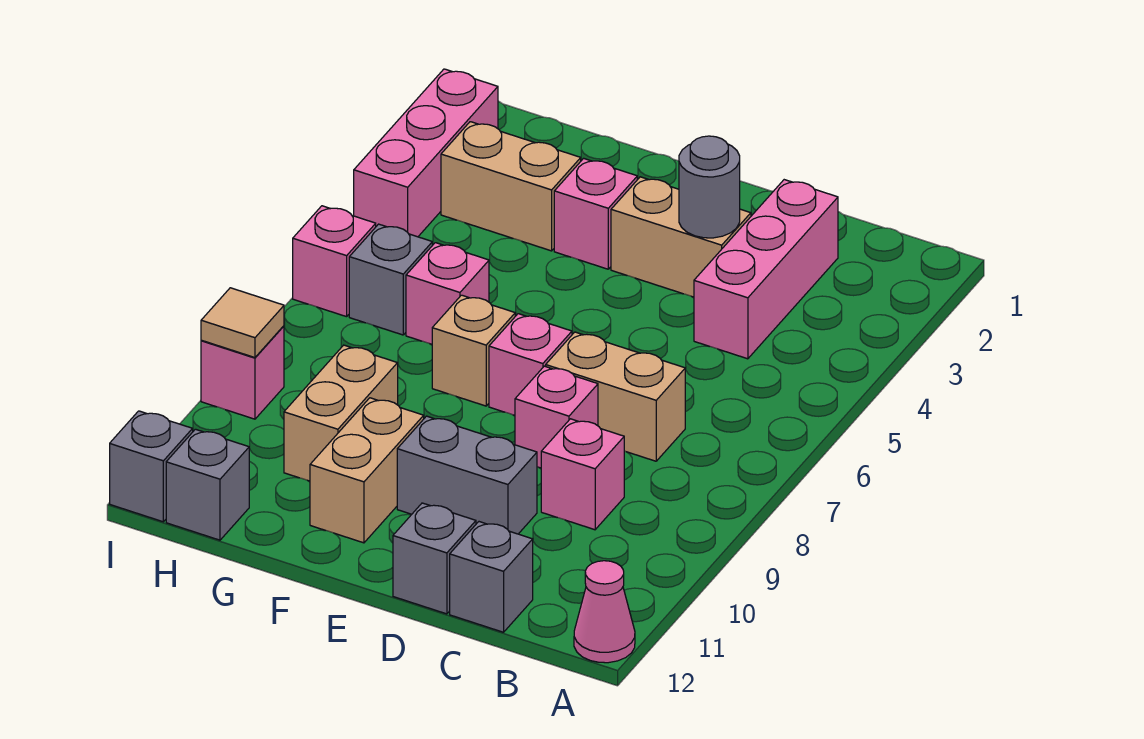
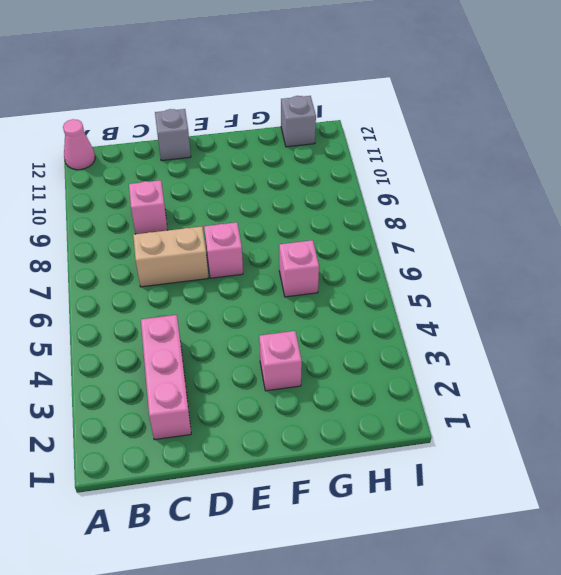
none -> grey brick C12 level 1
none -> tan brick D3:E3 level 1
none -> pink brick D8 level 1

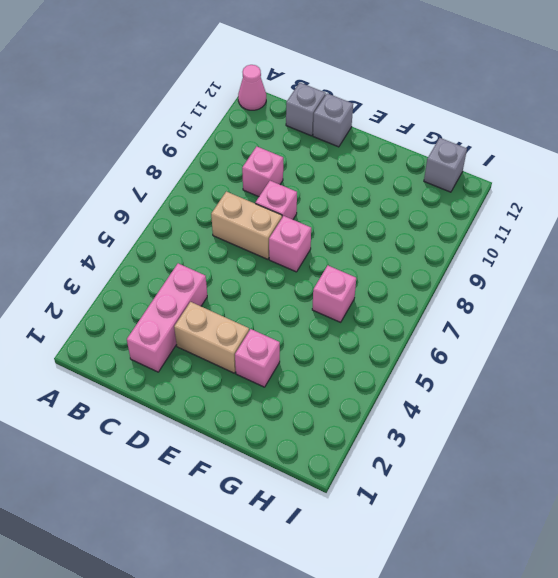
none -> grey brick D10:E10 level 1
none -> tan brick F7 level 1
none -> tan brick F10:F11 level 1

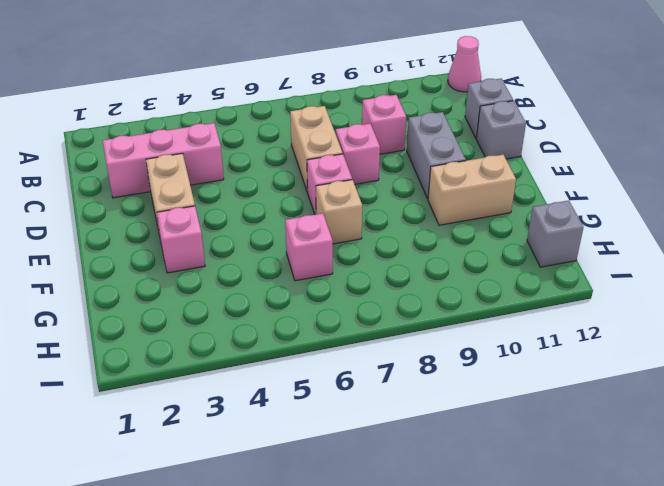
none -> tan brick G3:H3 level 1
none -> tan brick G9:G10 level 1
none -> grey brick H6 level 1

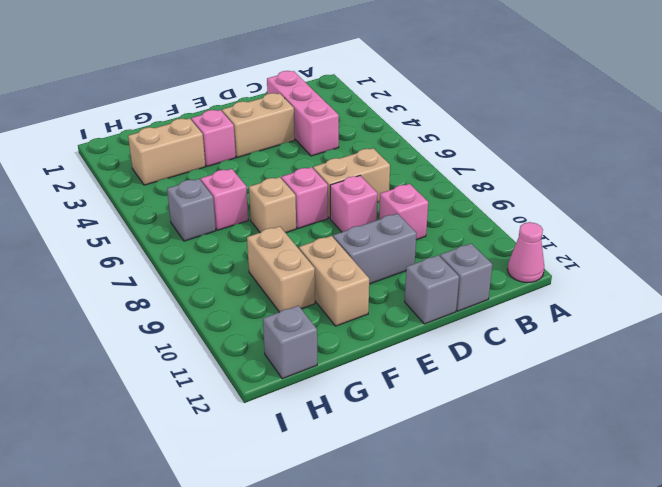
none -> pink brick I2:I4 level 1
none -> pink brick I6 level 1
none -> pink brick I9 level 1

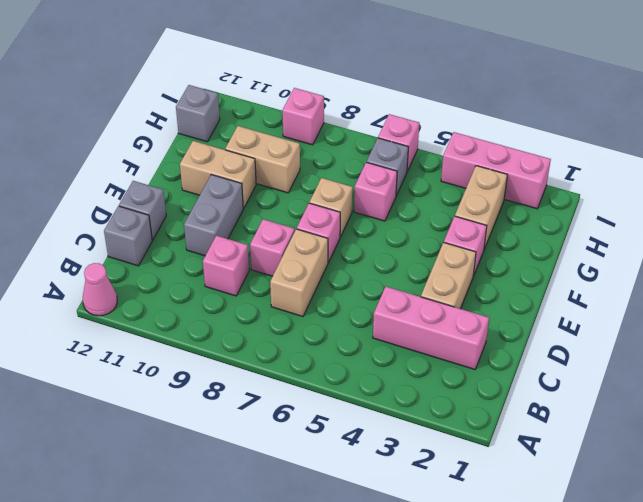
none -> grey brick I12 level 1
none -> grey round brick D3 level 2
none -> tan tile I9 level 2

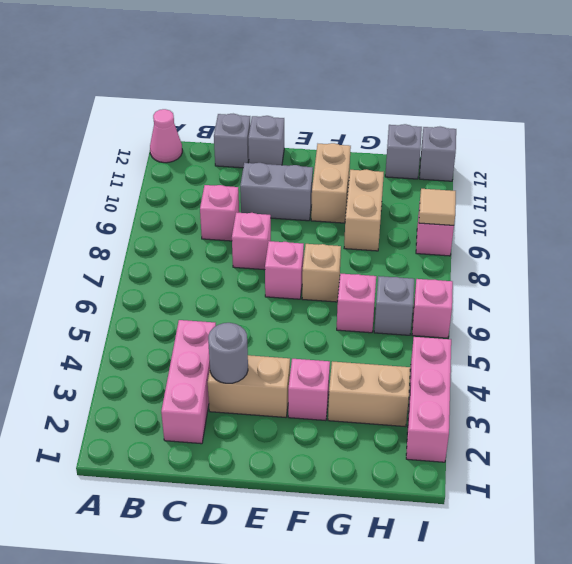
none -> tan brick C7:D7 level 1

